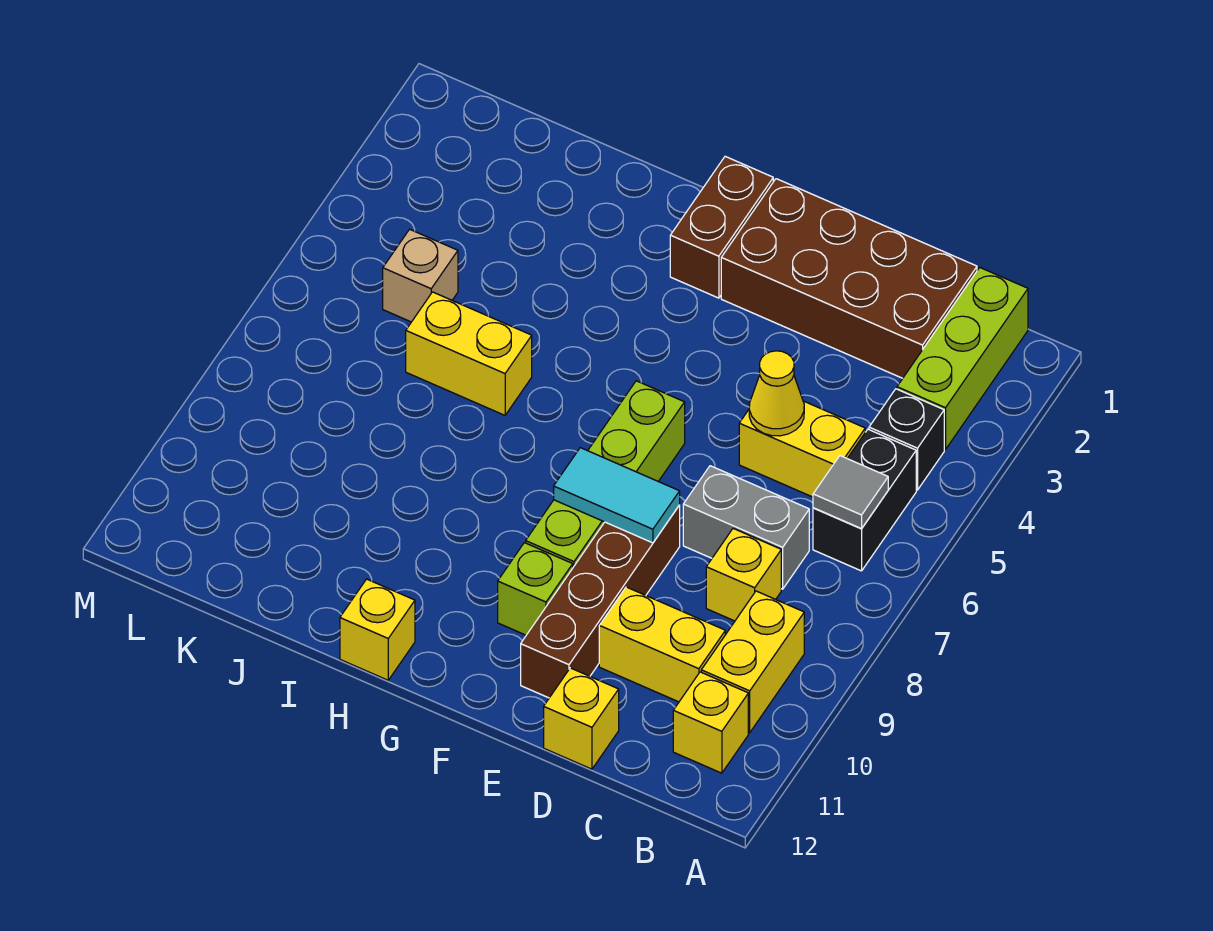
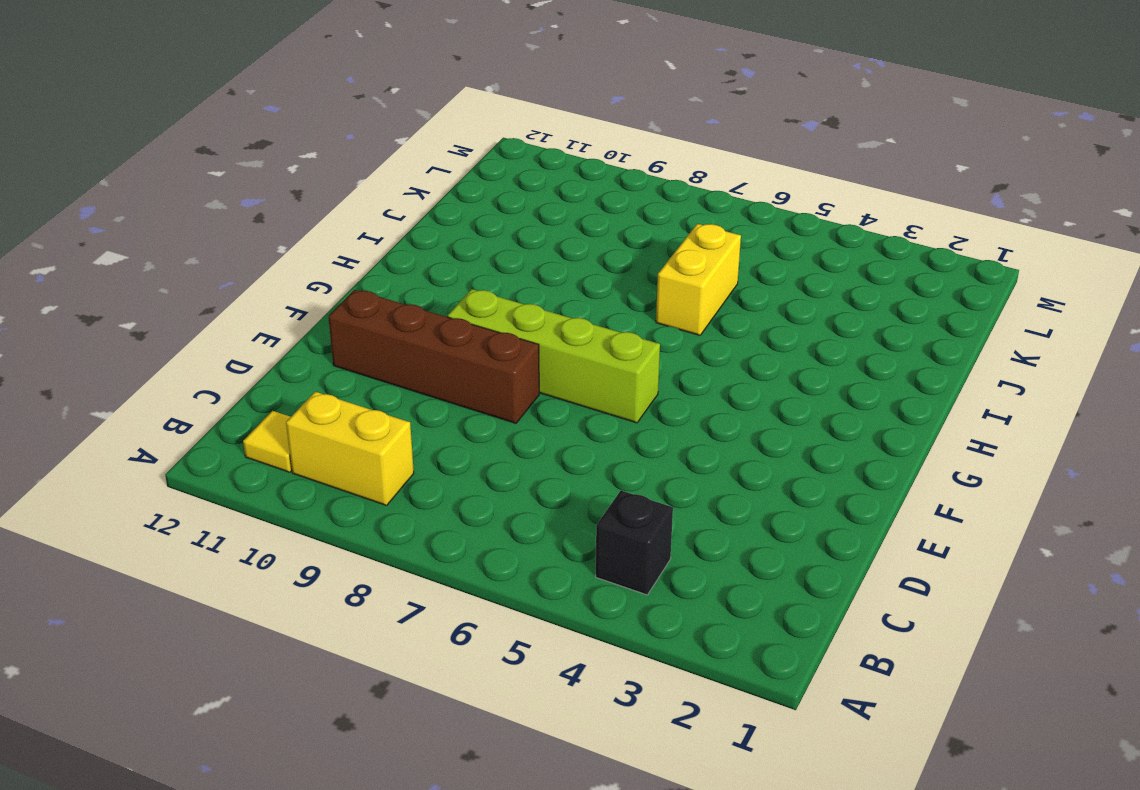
yellow tile B11 level 1 -> yellow brick B11 level 1
none -> lime brick B1:B3 level 1
none -> black brick B5:B6 level 1
none -> brown brick C1:F2 level 1

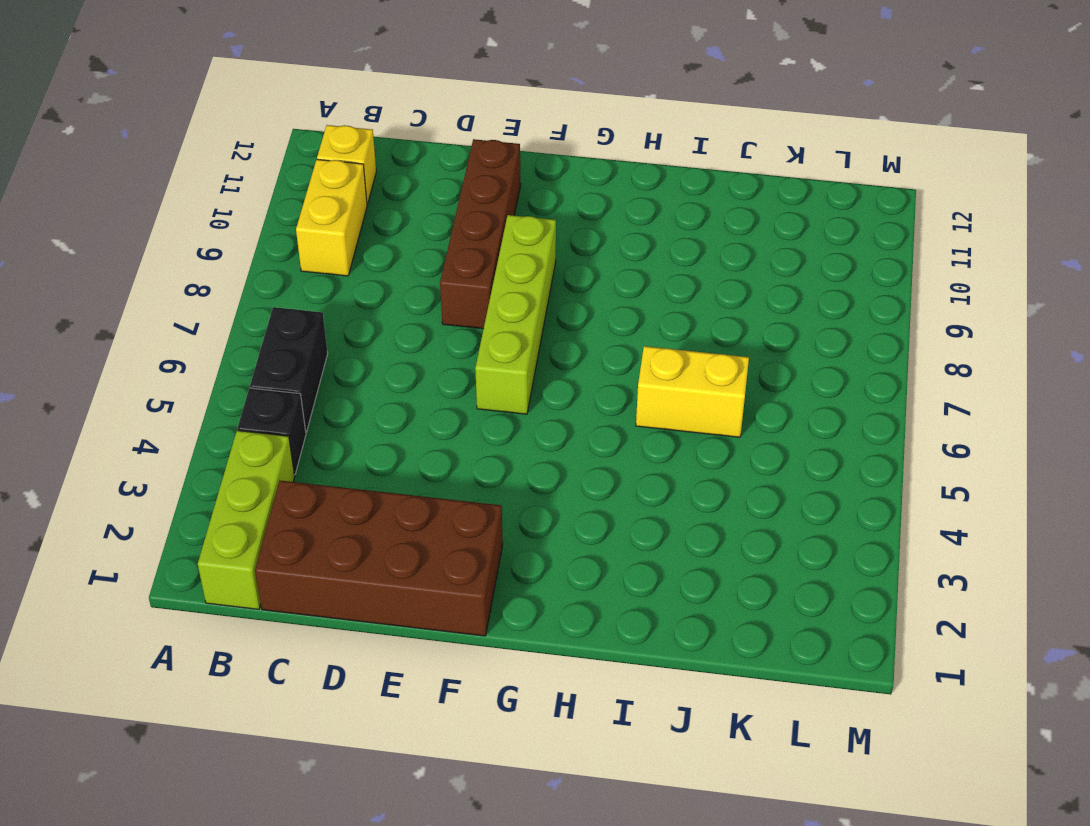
none -> yellow brick C5:D5 level 1
none -> grey brick C7:D7 level 1
none -> yellow brick C8 level 1

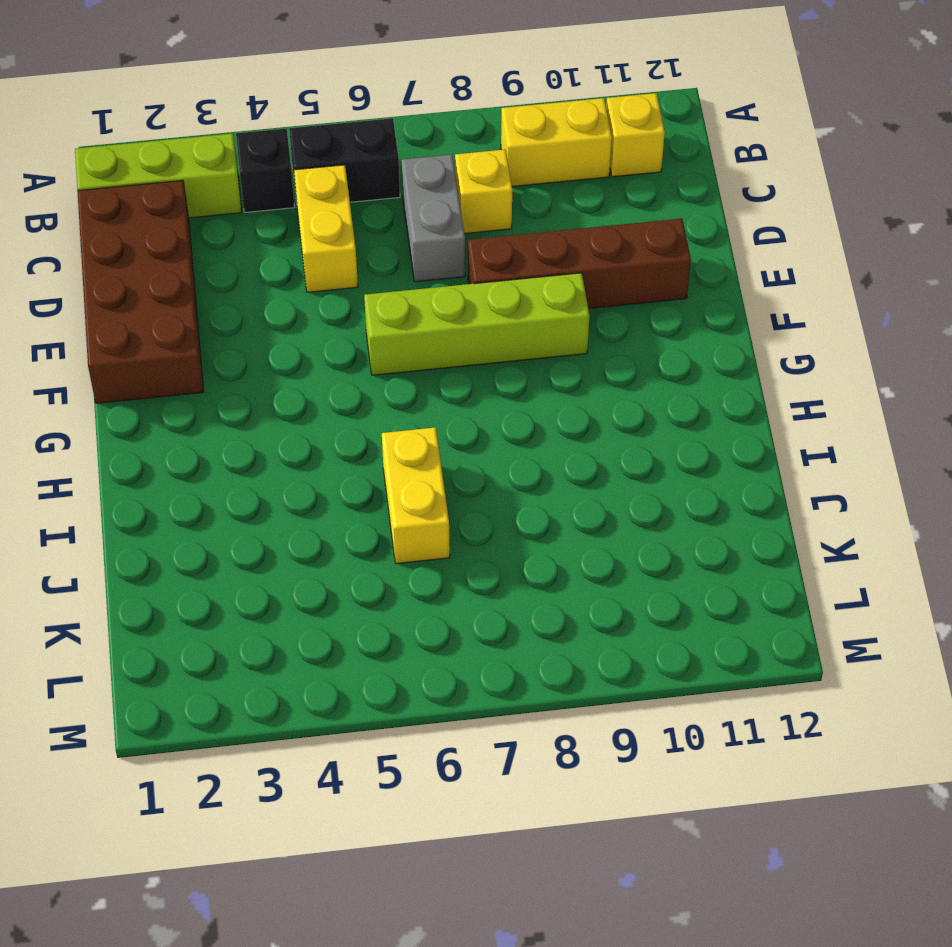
none -> yellow brick C10:D10 level 1
none -> yellow brick D12 level 1
none -> lime brick F10 level 1

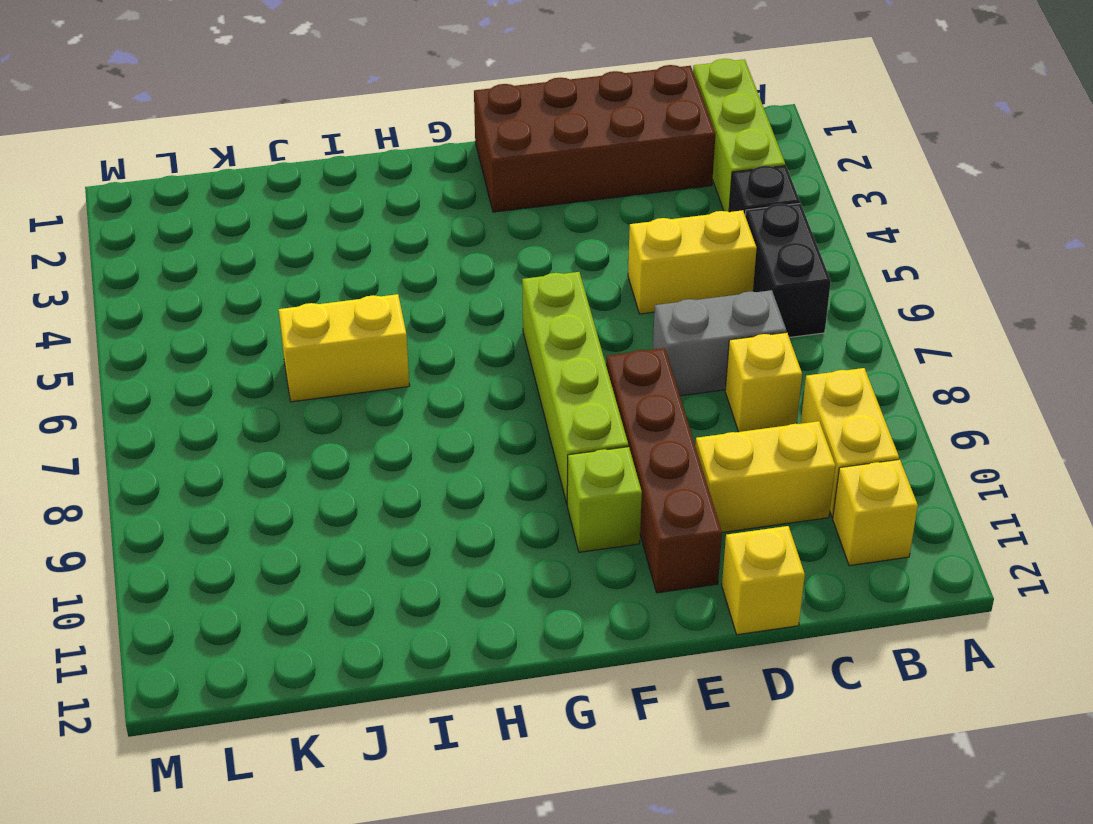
none -> brown brick G1:G2 level 1
none -> yellow brick H12 level 1
none -> tan brick K5 level 1

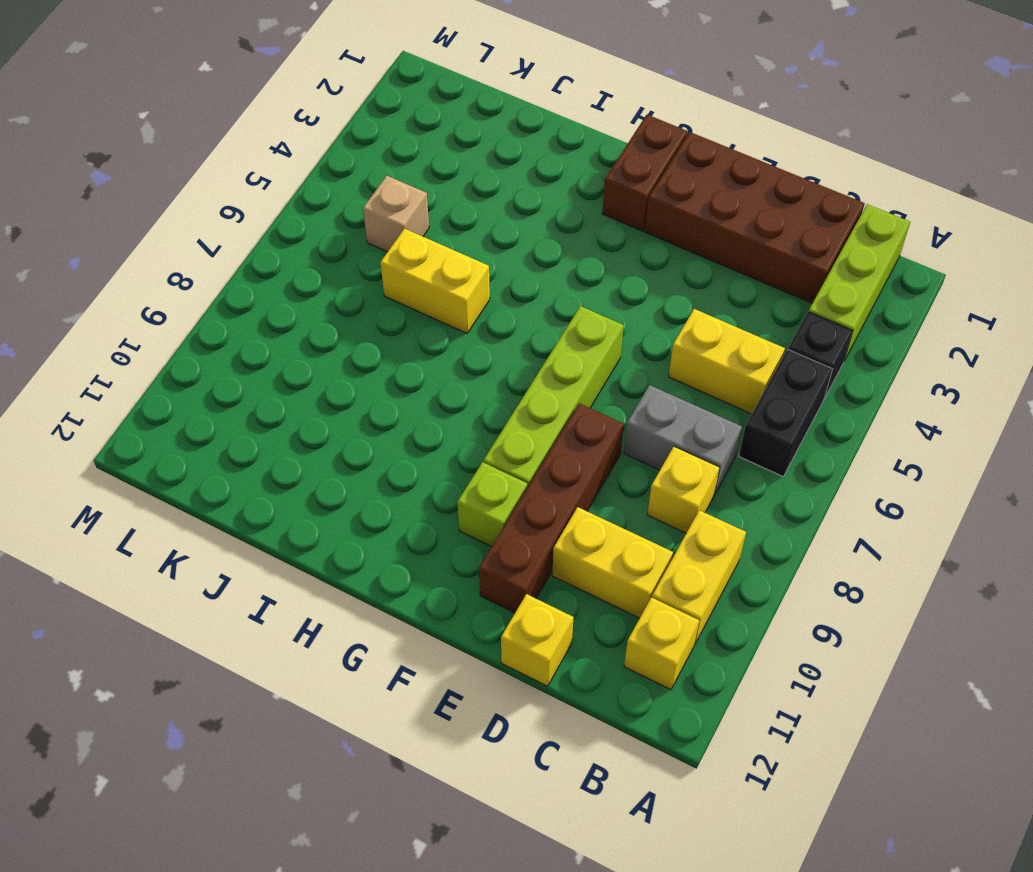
none -> yellow brick H12 level 1
none -> grey tile B6 level 2
none -> yellow cone D5 level 2

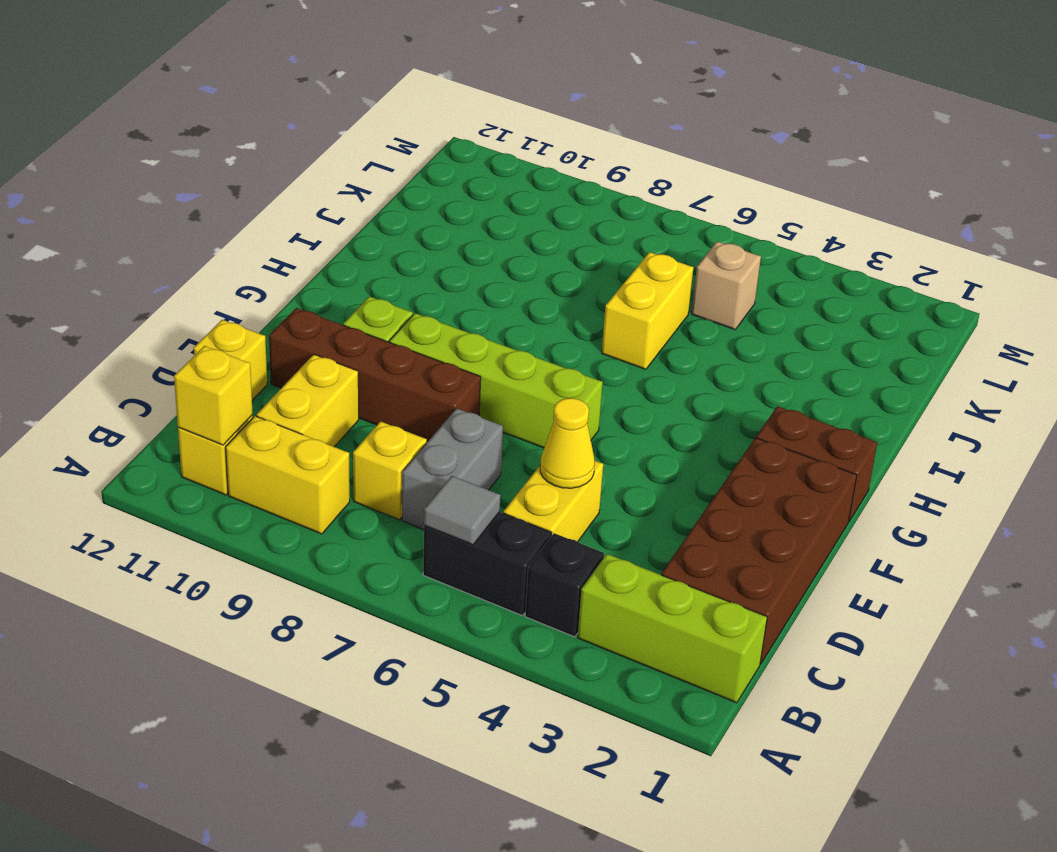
yellow brick B11 level 2 -> yellow brick H12 level 1
none -> cyan tile E8:F8 level 2

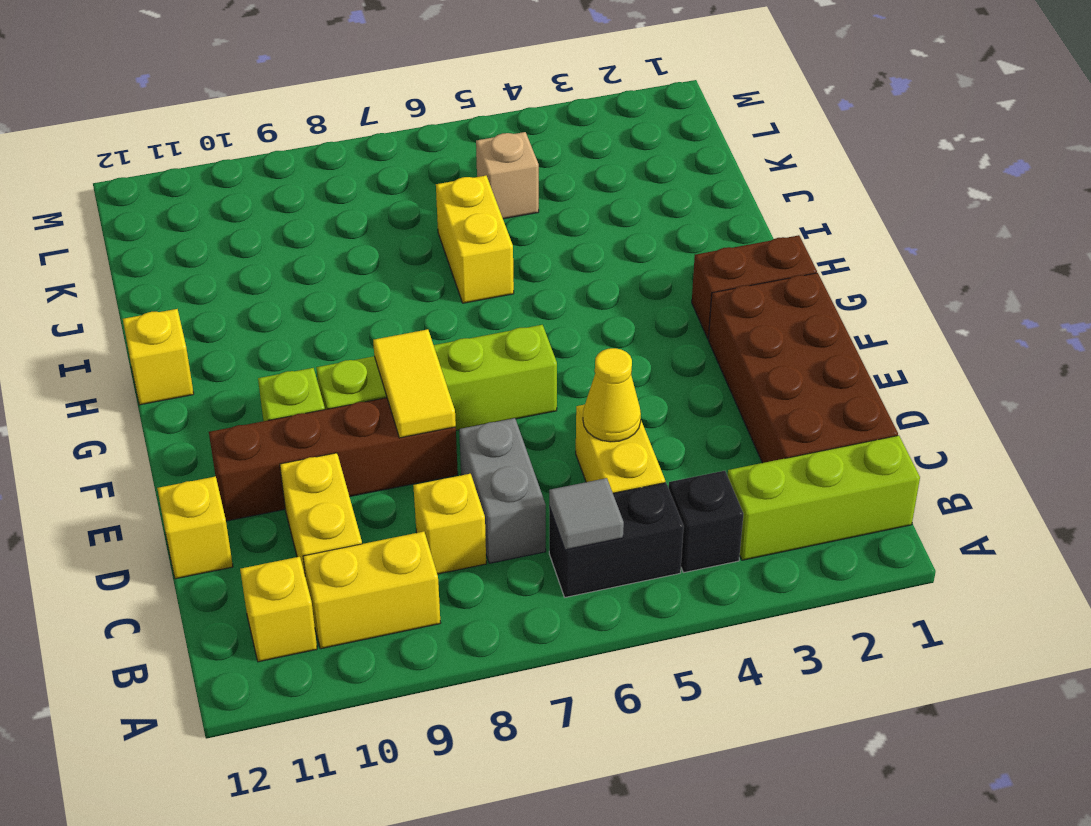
yellow tile E8:F8 level 2 -> cyan tile E8:F8 level 2

